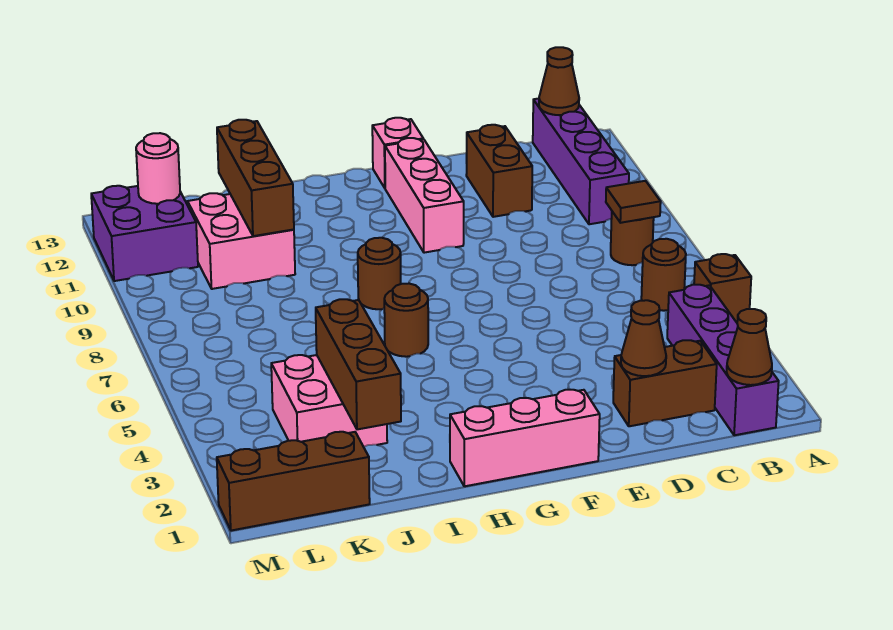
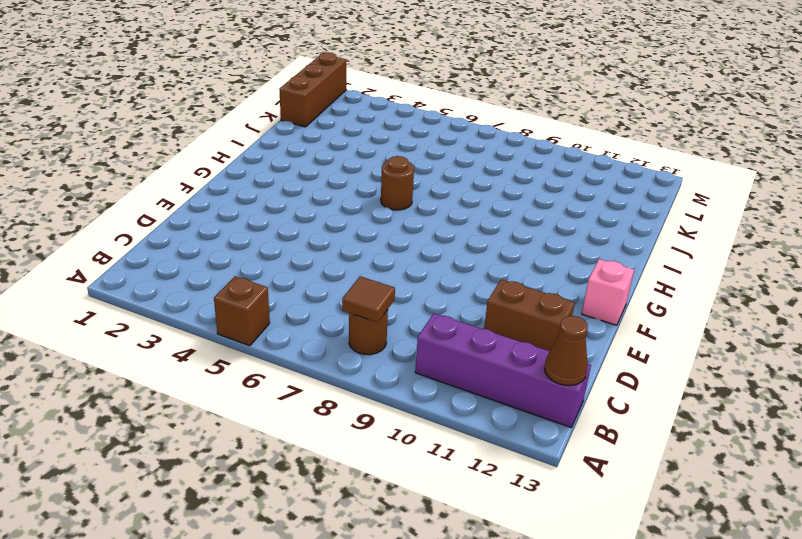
none -> purple brick B1:B4 level 1
none -> brown round brick B6 level 1
none -> brown brick C2:D2 level 1

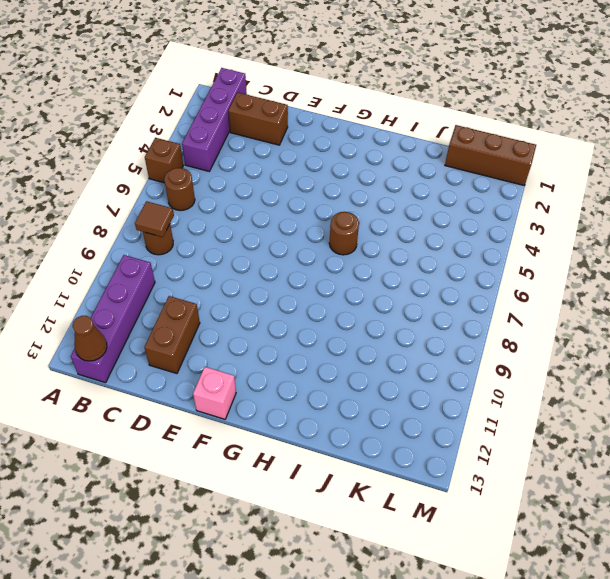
none -> pink brick F1:H1 level 1
none -> pink brick F10:F12 level 1
none -> brown round brick H8 level 1

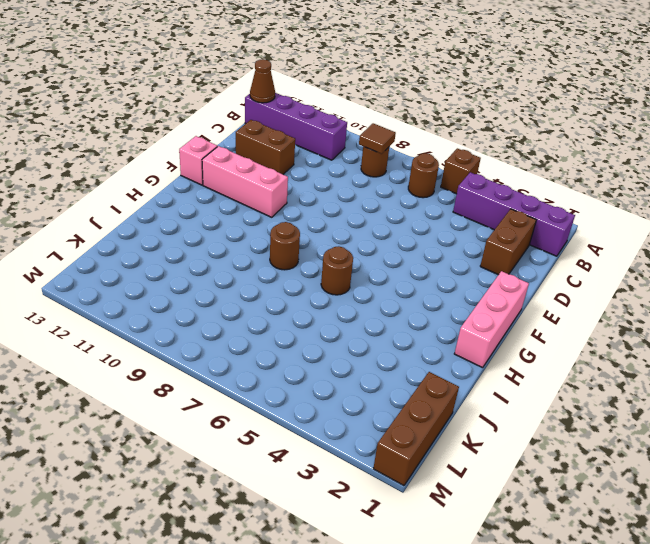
none -> pink brick J3:K4 level 1
none -> pink brick J10:K11 level 1
none -> purple brick L11:M12 level 1

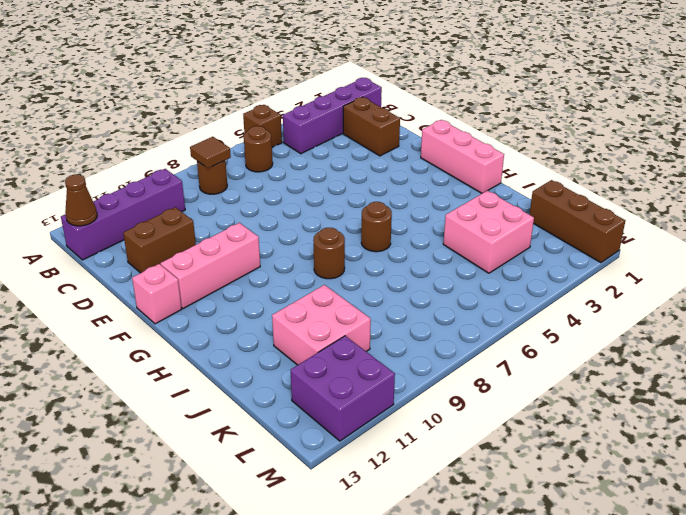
none -> brown cone B1 level 2
none -> brown cone D2 level 2
none -> brown brick J2:J4 level 2

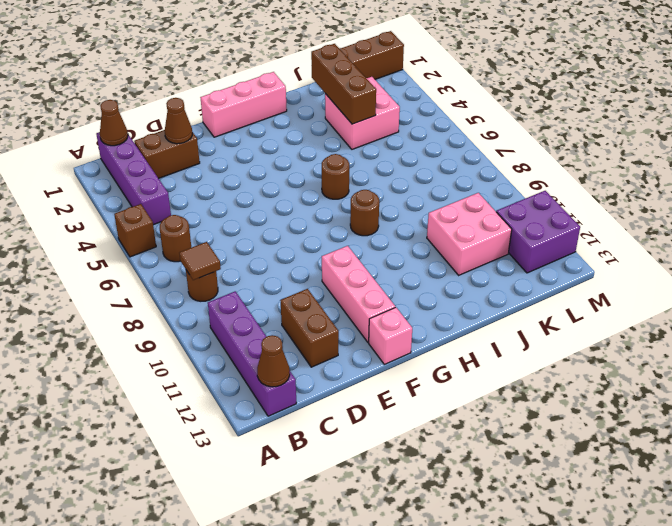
none -> brown brick J10:J12 level 2
none -> pink round brick L12 level 2

